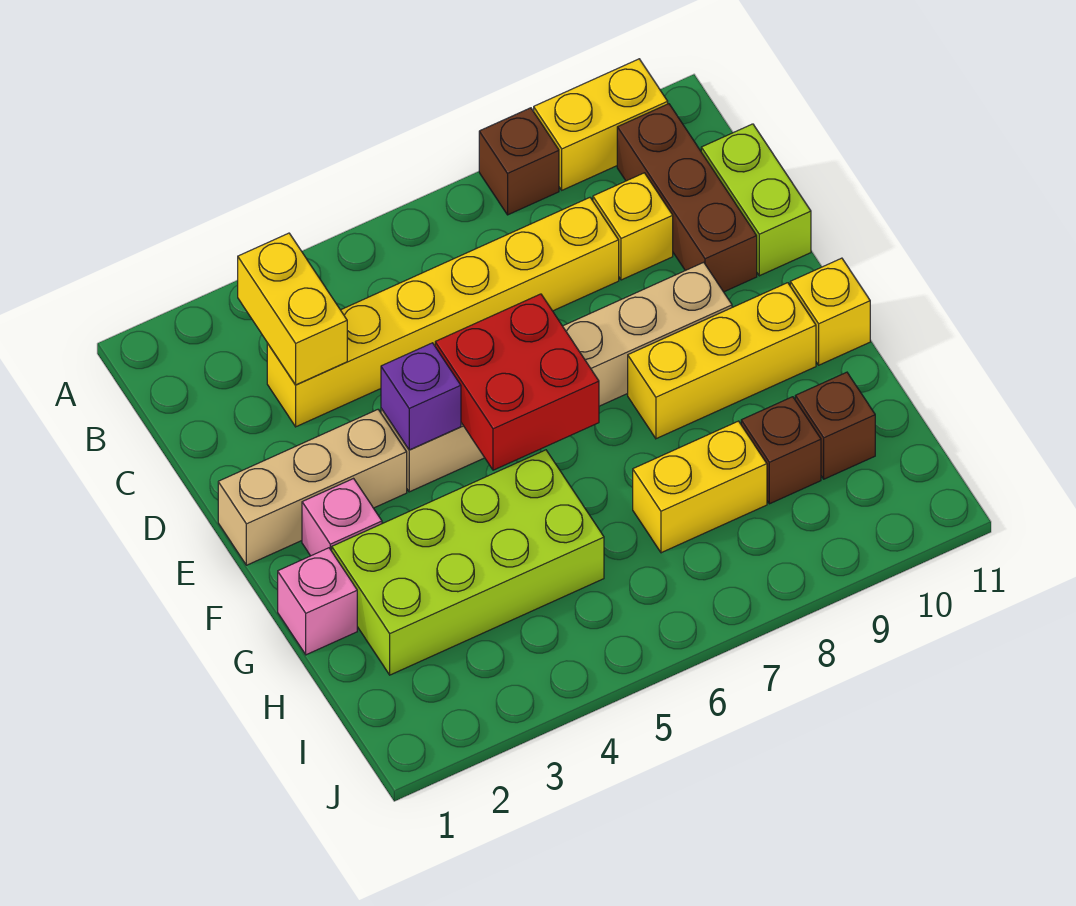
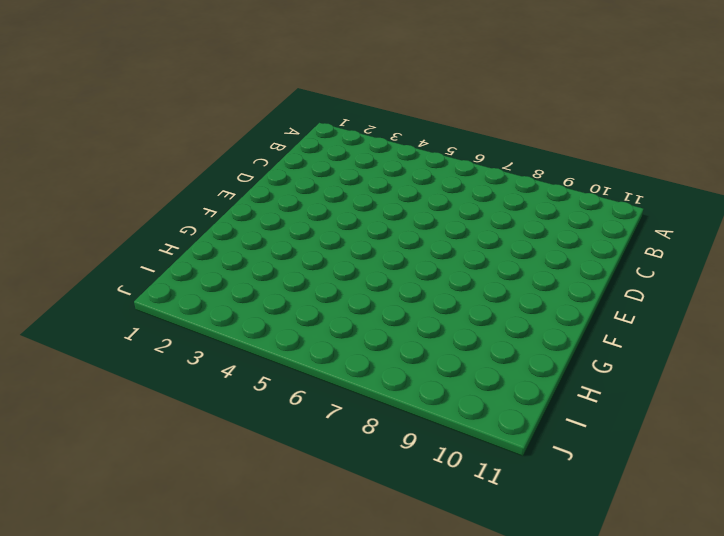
none -> brown brick A8 level 1
none -> yellow brick A9:A10 level 1
none -> brown brick B10:D10 level 1

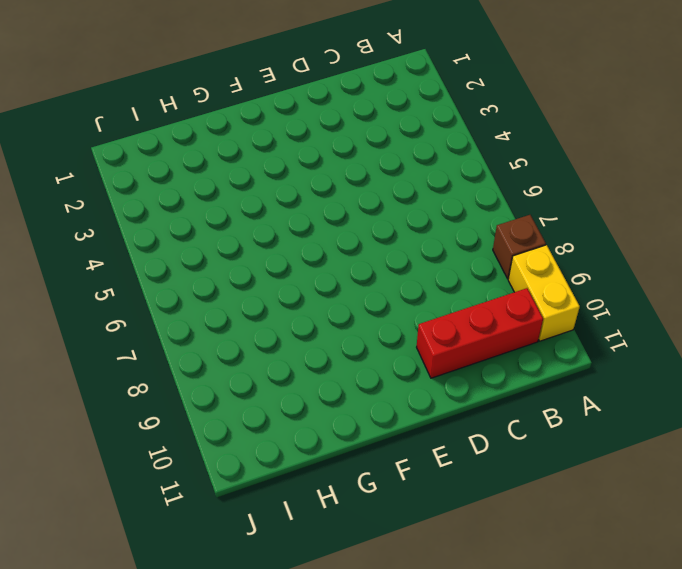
red brick B10:D10 level 1 -> brown brick B10:D10 level 1
none -> yellow brick C3:C8 level 1
none -> yellow brick C9 level 1
none -> lime brick C11:D11 level 1

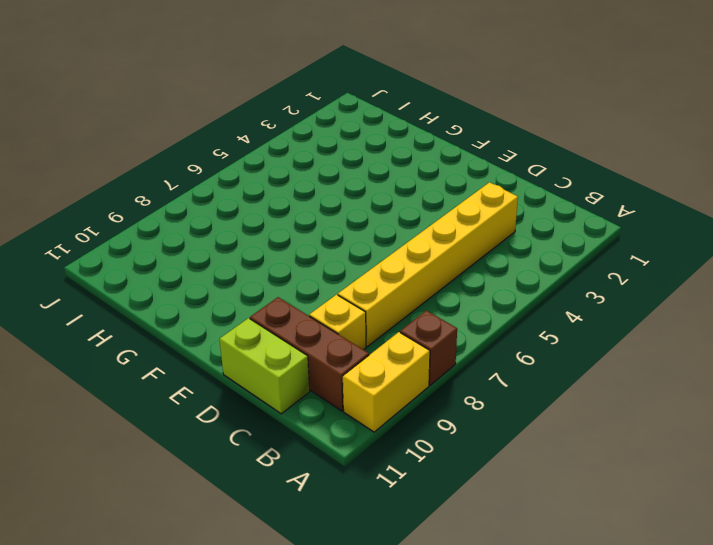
none -> tan brick E1:E3 level 1
none -> tan brick E4:E9 level 1
none -> pink brick F2 level 1

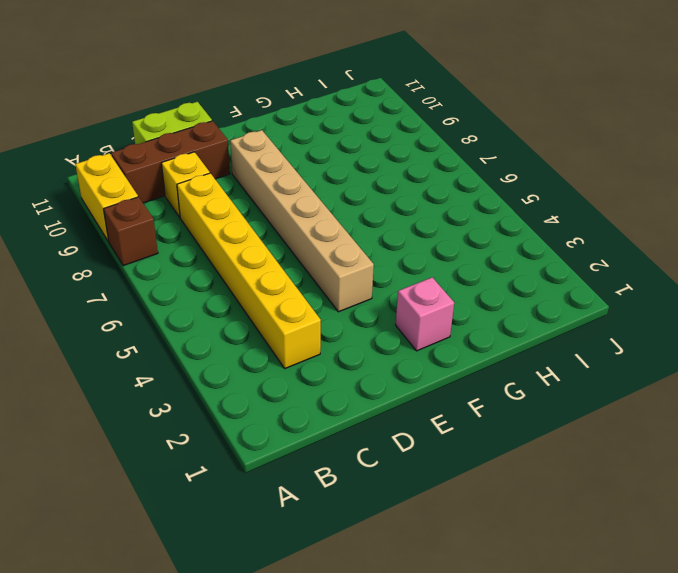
none -> tan brick E1:E3 level 1
none -> yellow brick F8:F10 level 1
none -> yellow brick F11 level 1

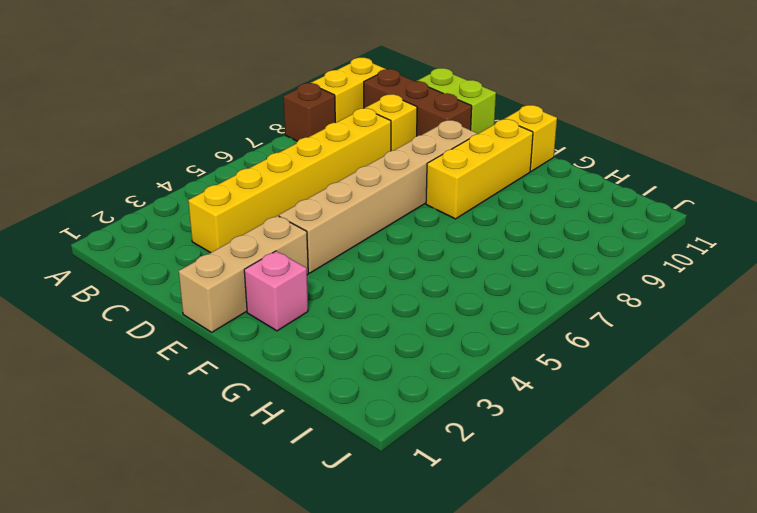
none -> pink brick G1 level 1
none -> lime brick G2:H5 level 1
none -> yellow brick H7:H8 level 1

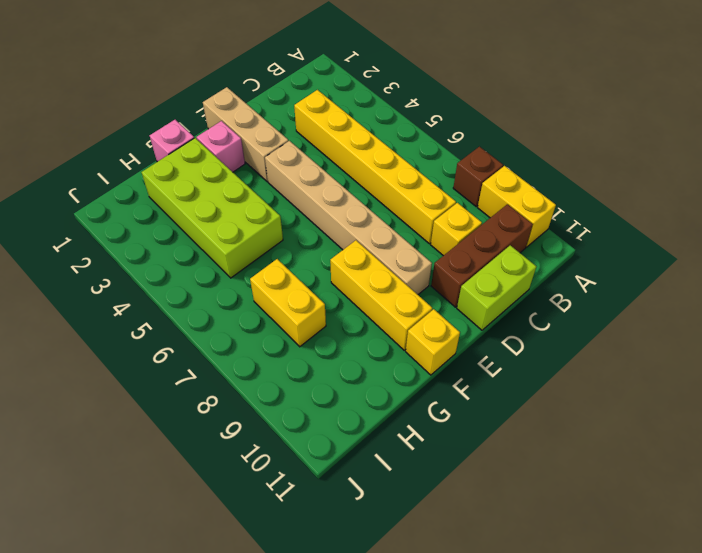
none -> brown brick H9 level 1
none -> brown brick H10 level 1
none -> yellow brick B3:C3 level 2

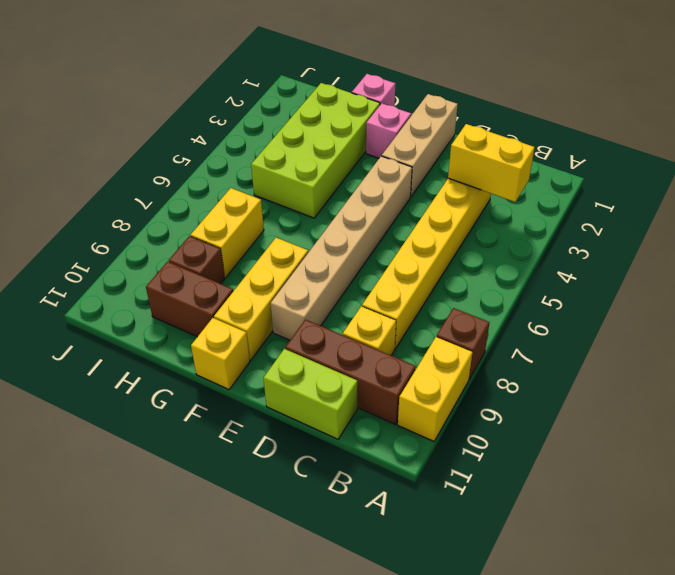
brown brick G10:H10 level 1 -> brown brick H10 level 1
none -> purple brick E4 level 2
none -> red brick E5:F6 level 2

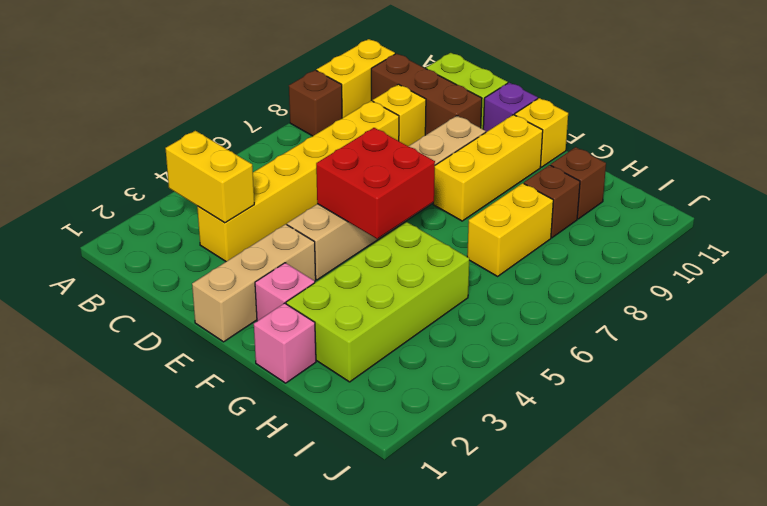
purple brick E11 level 1 -> purple brick E4 level 2

